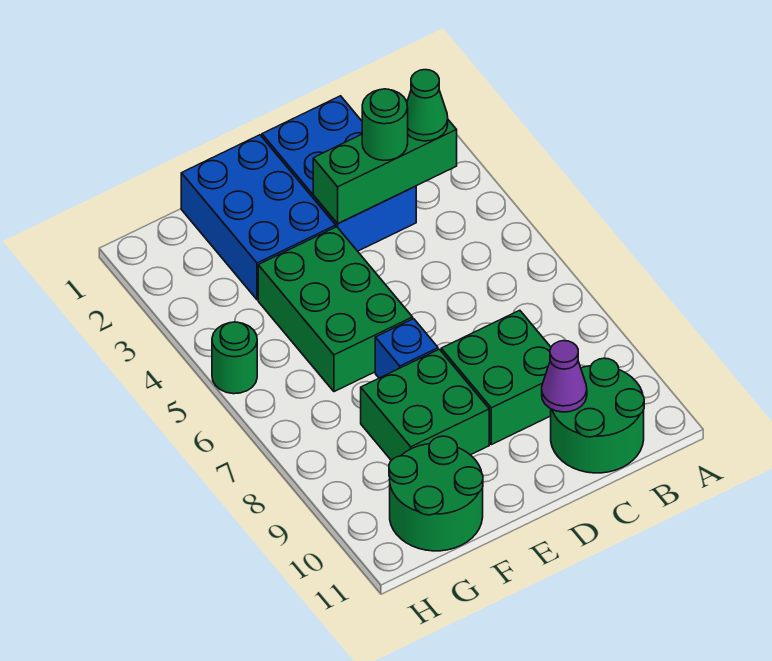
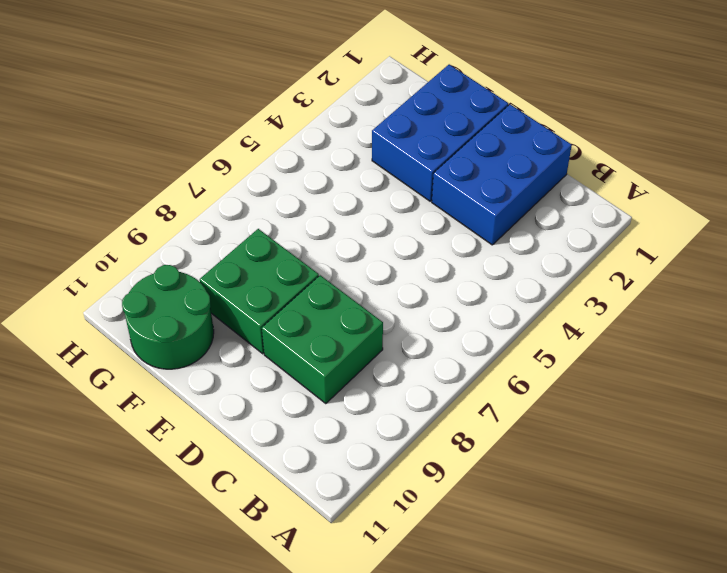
none -> green round brick B10:C11 level 1
none -> green brick E4:F6 level 1
none -> blue brick E7 level 1

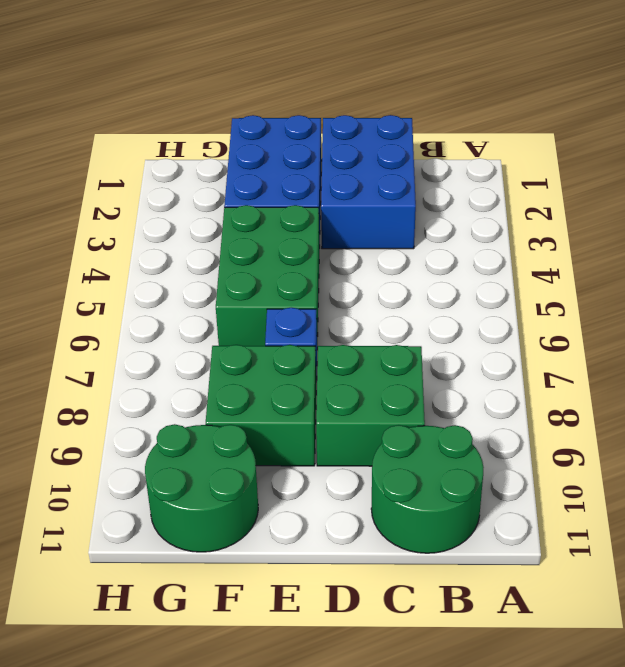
none -> green round brick H5 level 1
none -> green brick B3:D3 level 2
none -> purple cone C10 level 2

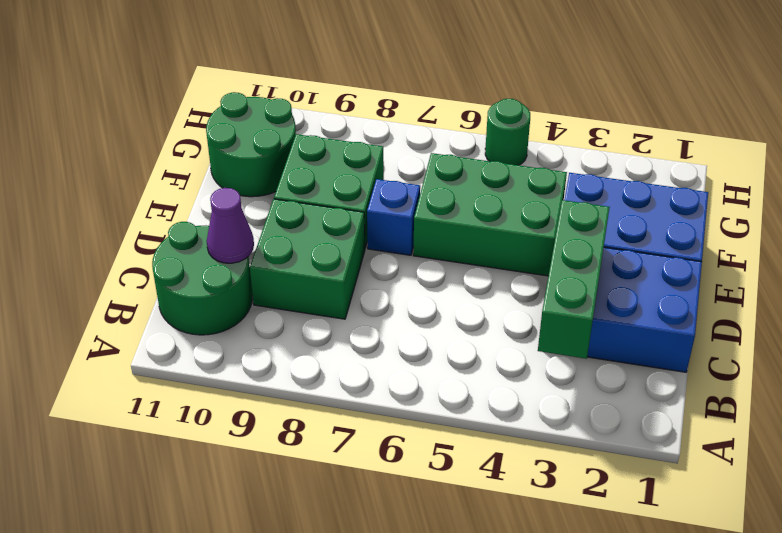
none -> green cone B3 level 3
none -> green round brick C3 level 3

